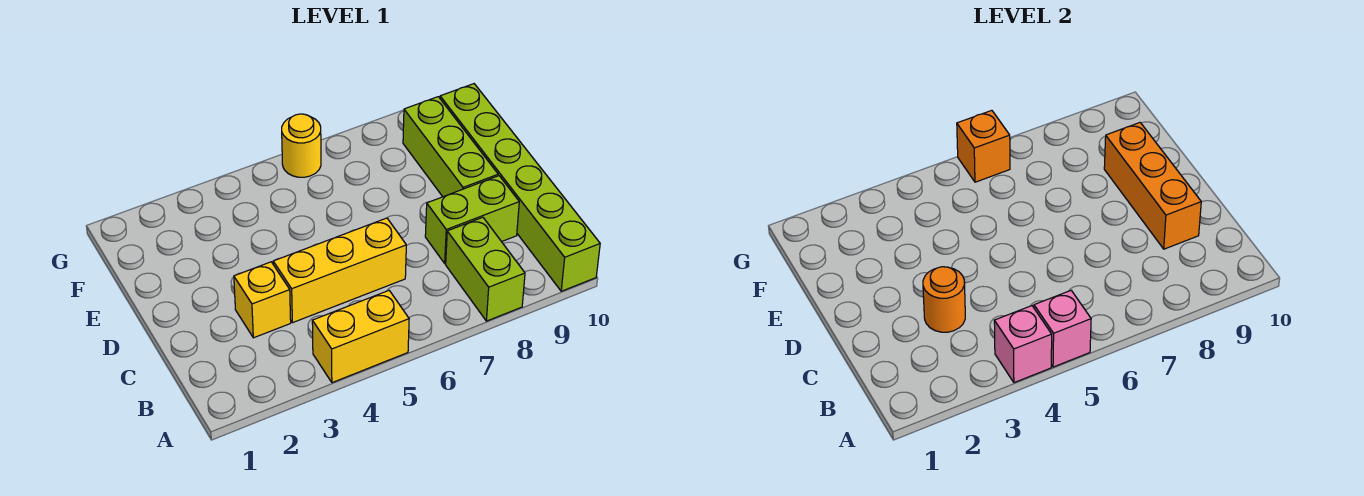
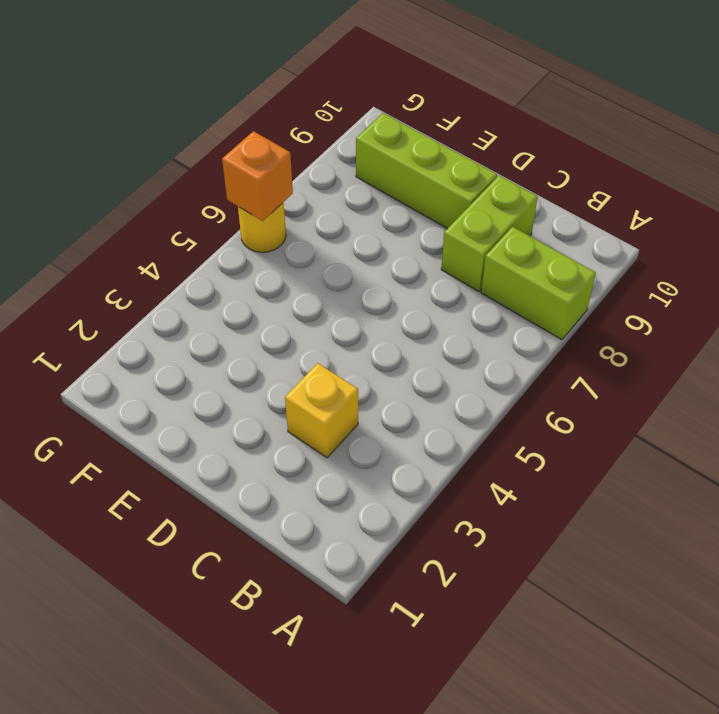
none -> yellow brick A4:A5 level 1
none -> lime brick A10:F10 level 1
none -> yellow brick C4:C6 level 1

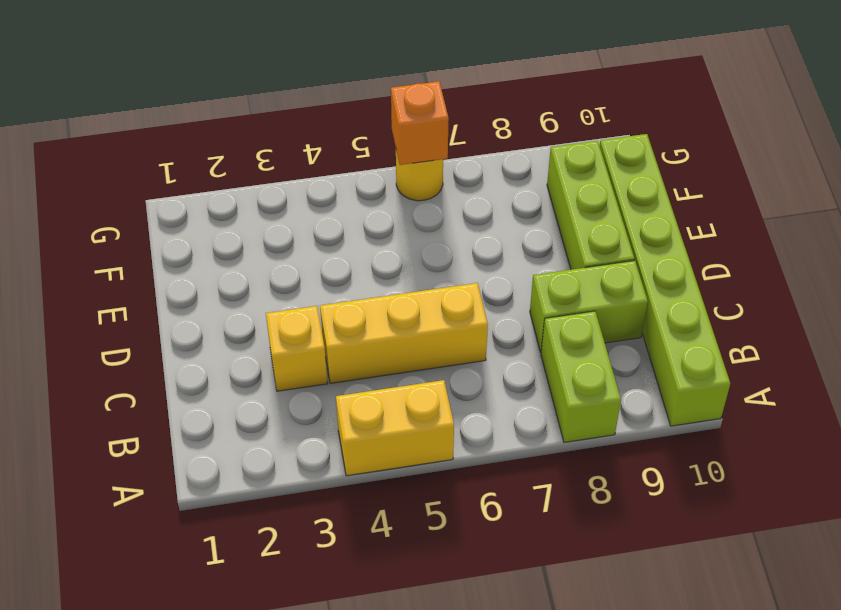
none -> pink brick A4 level 2
none -> pink brick A5 level 2
none -> orange round brick C3 level 2

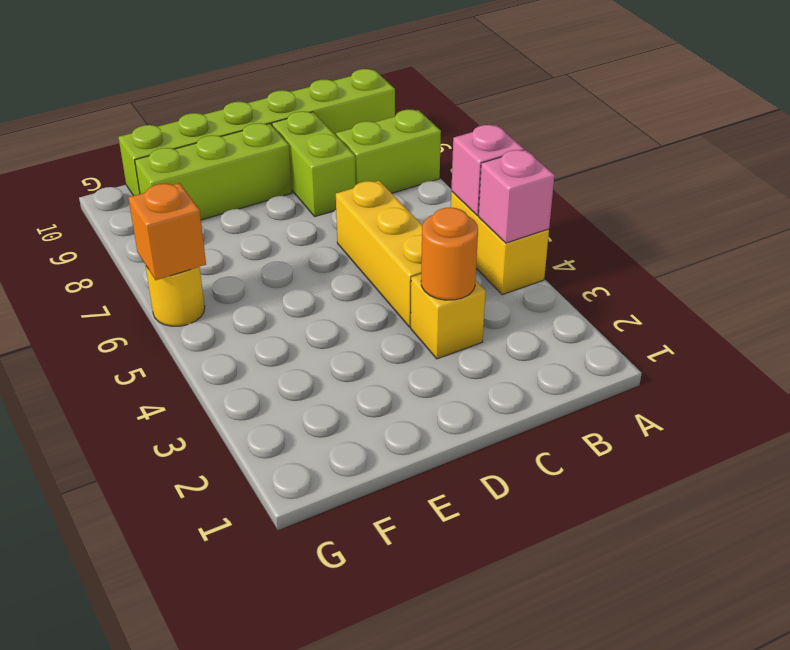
none -> orange brick C9:E9 level 2

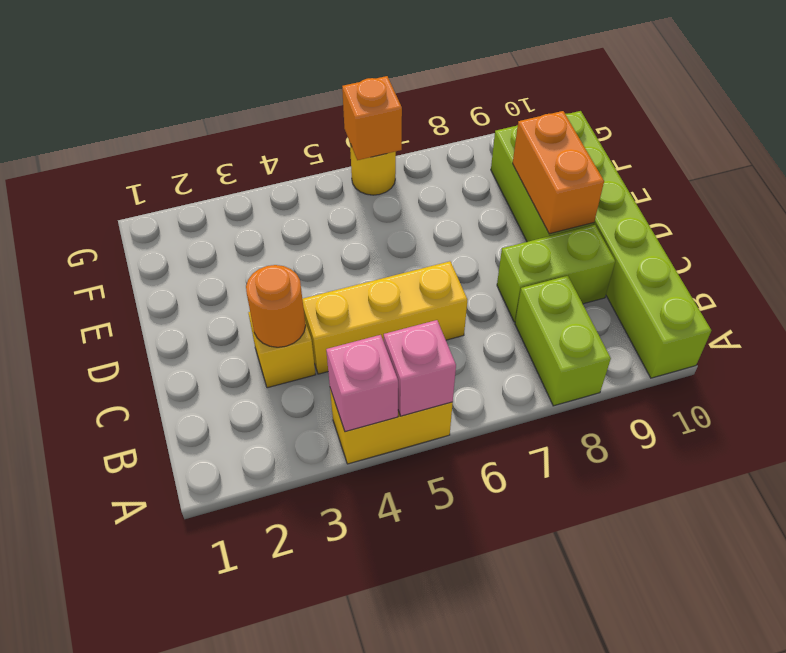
orange brick D9:E9 level 2 -> orange brick C9:E9 level 2

